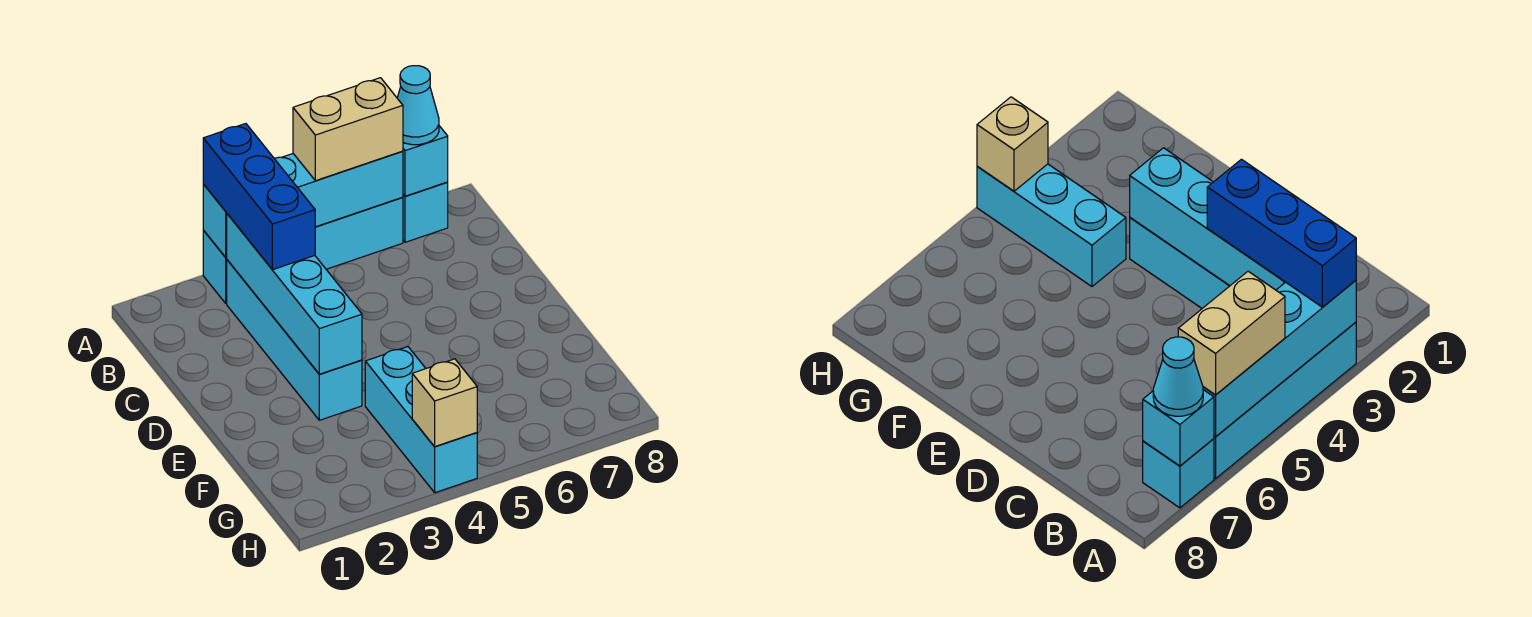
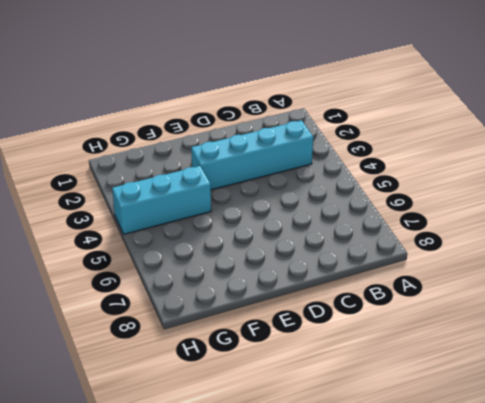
none -> cyan brick A3:A6 level 1
none -> cyan brick A7 level 1

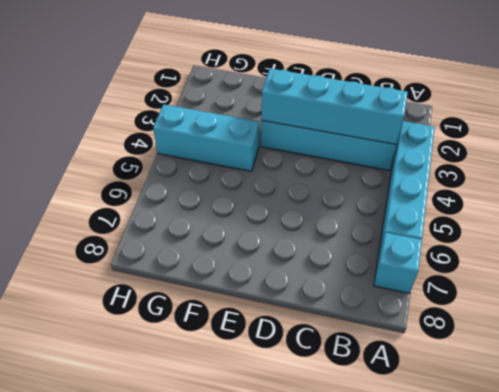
none -> cyan brick A3:A6 level 2
none -> cyan brick A7 level 2

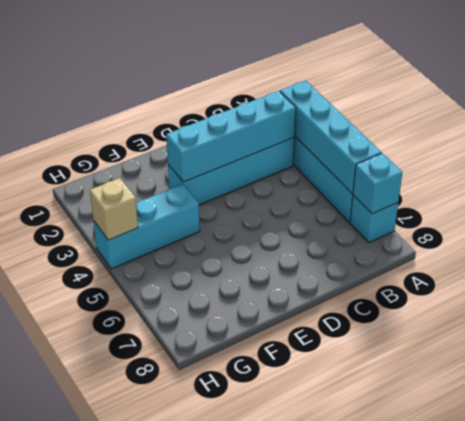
none -> blue brick A3:C3 level 3
none -> tan brick A5:A6 level 3

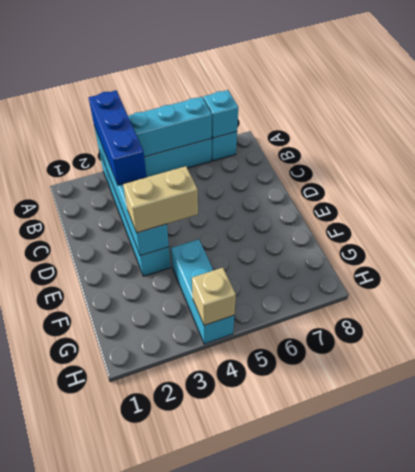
tan brick E3:E4 level 3 -> tan brick A5:A6 level 3
none -> cyan cone A7 level 3

